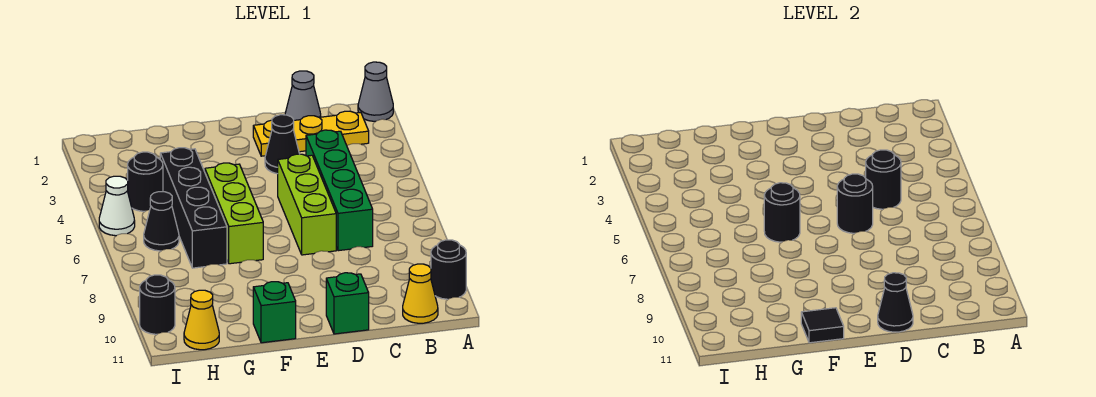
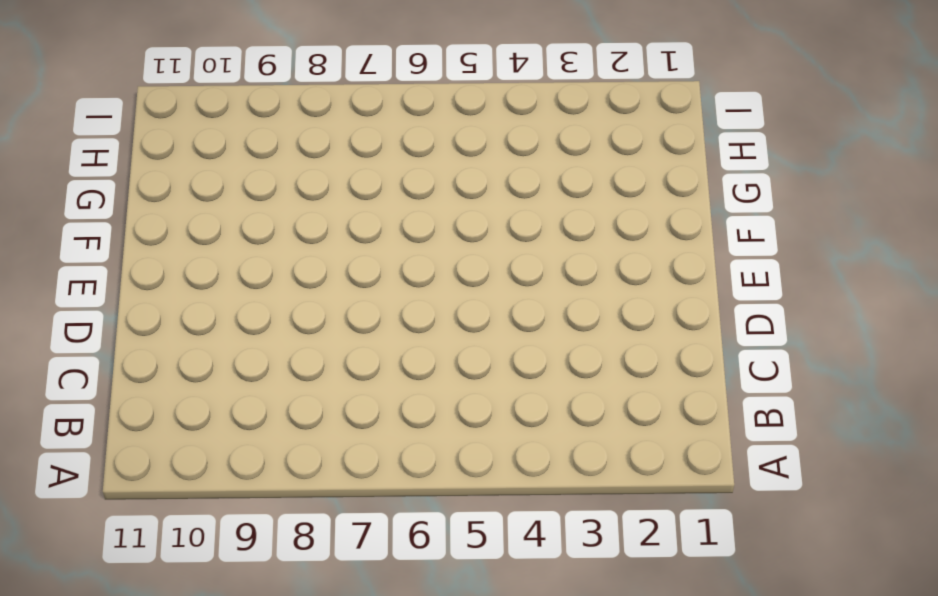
none -> grey cone A1 level 1
none -> black round brick A10 level 1
none -> yellow plate B2:D2 level 1

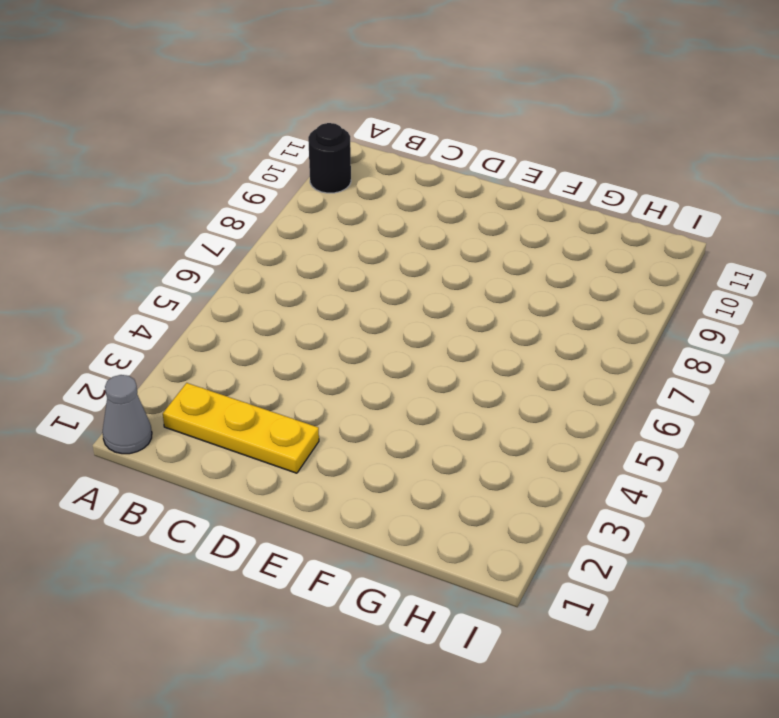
none -> yellow cone B11 level 1
none -> grey cone C1 level 1
none -> green brick C4:C7 level 1

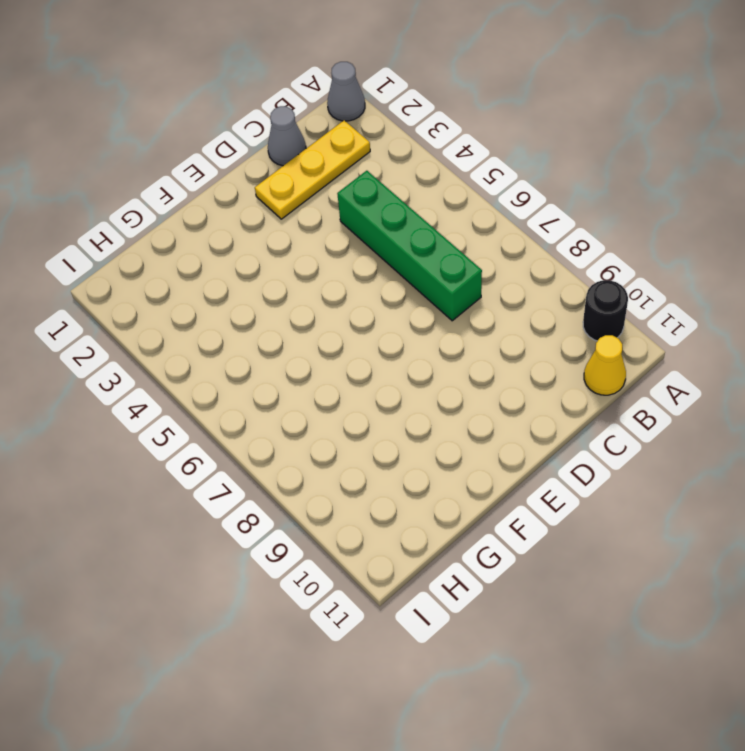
none -> black cone D3 level 1
none -> lime brick D5:D7 level 1
none -> green brick D11 level 1

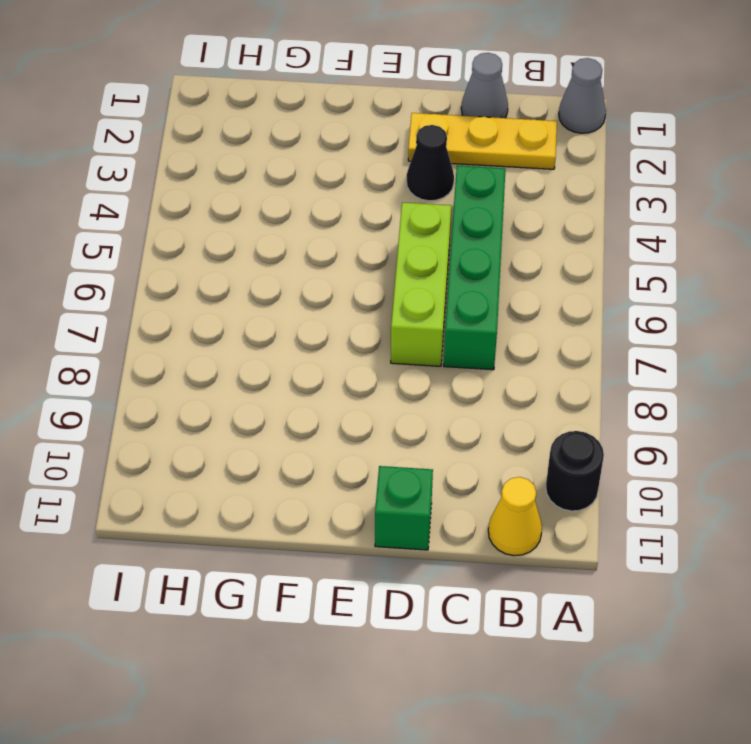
none -> lime brick F5:F7 level 1
none -> green brick F11 level 1
none -> black brick G4:G7 level 1

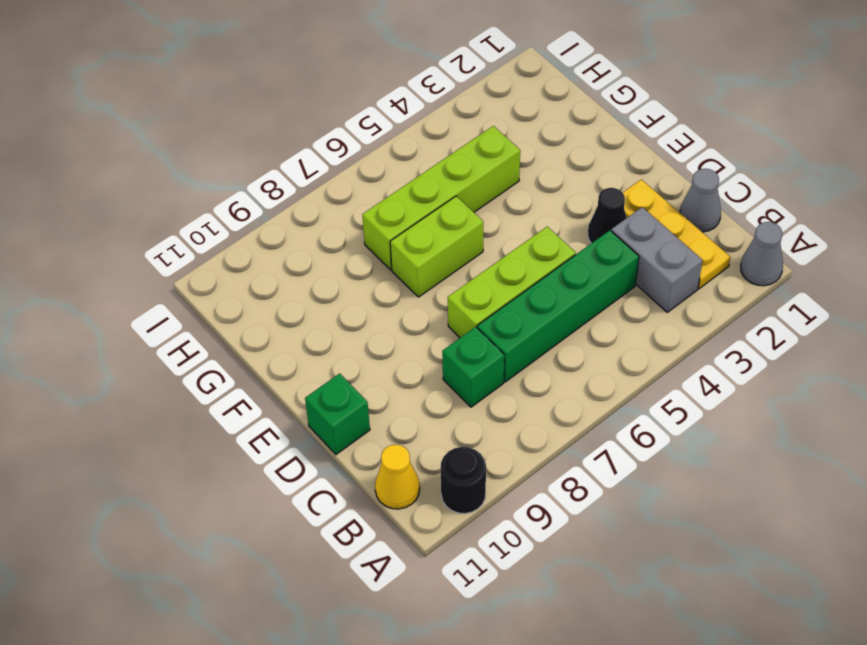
grey brick B3:C3 level 1 -> none
green brick C8 level 1 -> green brick F11 level 1
lime brick F6:F7 level 1 -> lime brick F5:F7 level 1
lime brick G4:G7 level 1 -> black brick G4:G7 level 1
none -> black round brick H4 level 1
none -> black cone H6 level 1
none -> yellow cone H11 level 1

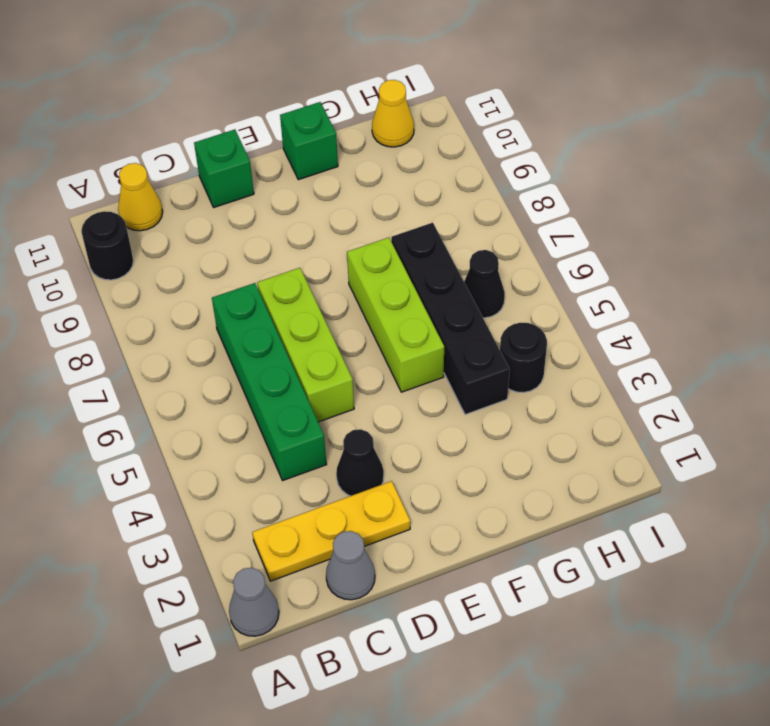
none -> white cone I5 level 1
none -> black round brick I10 level 1
none -> black round brick C5 level 2

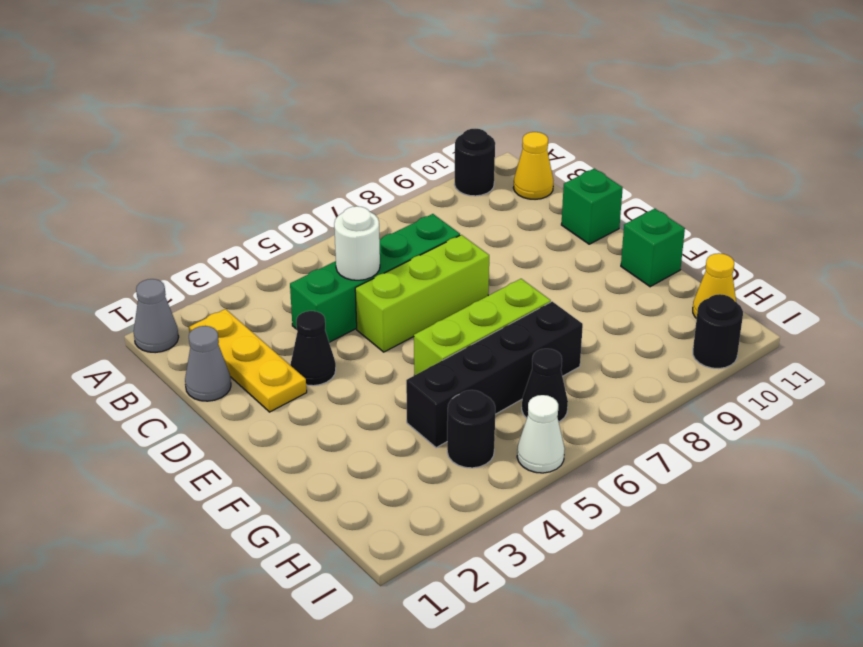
white round brick C5 level 2 -> black round brick C5 level 2
none -> black round brick D6 level 2
none -> black cone D11 level 2
none -> black round brick F6 level 2

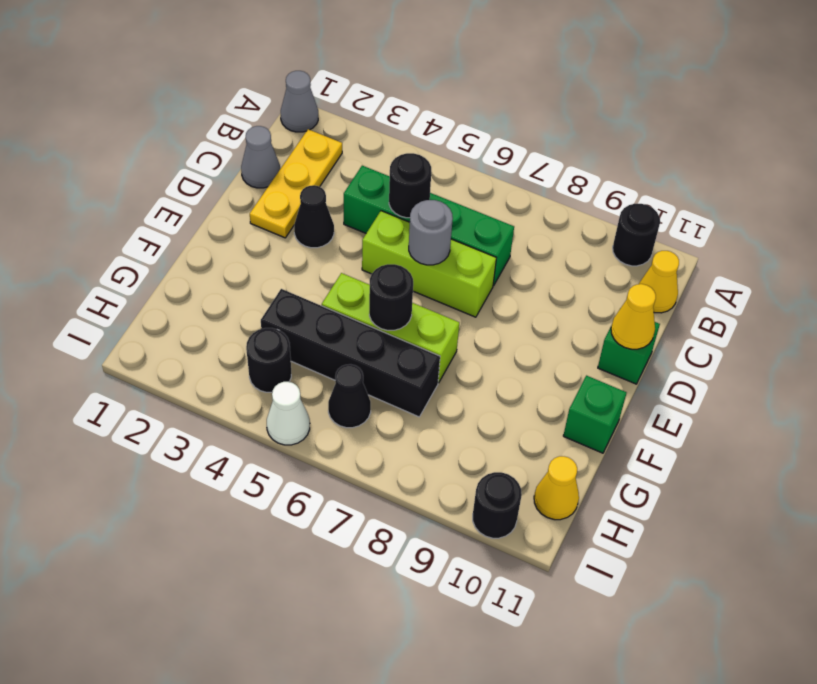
grey round brick D6 level 2 -> black round brick D6 level 2
yellow cone D11 level 2 -> black cone D11 level 2
none -> black tile F11 level 2

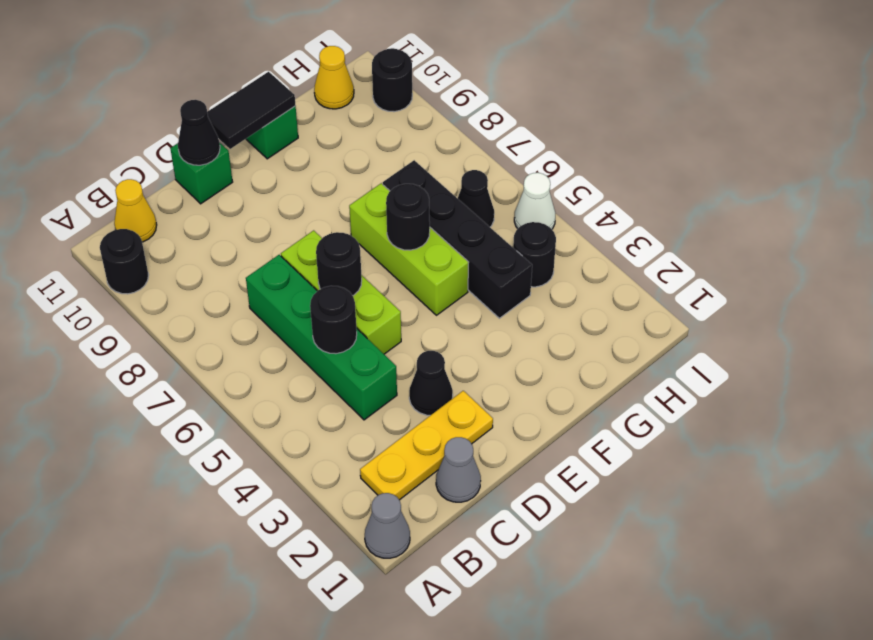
black tile E11:F11 level 2 -> black tile F11 level 2

